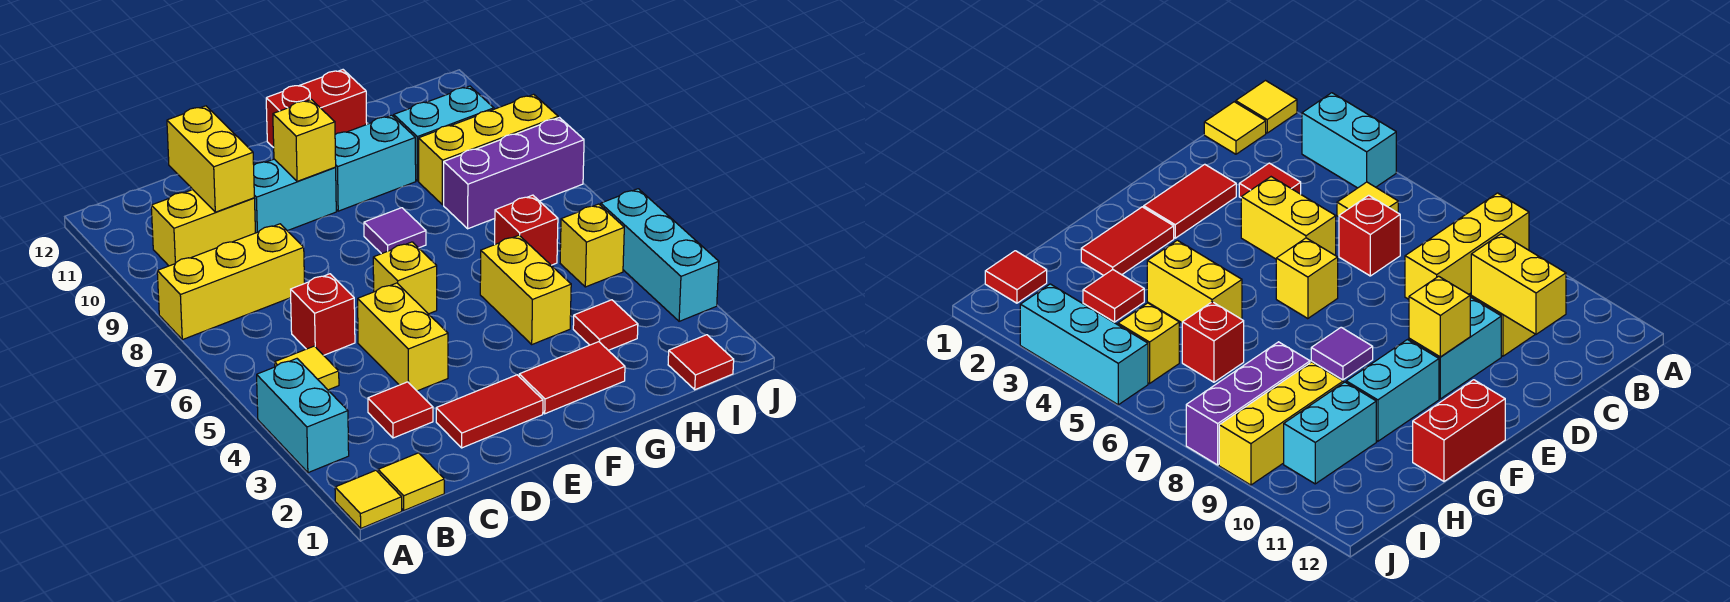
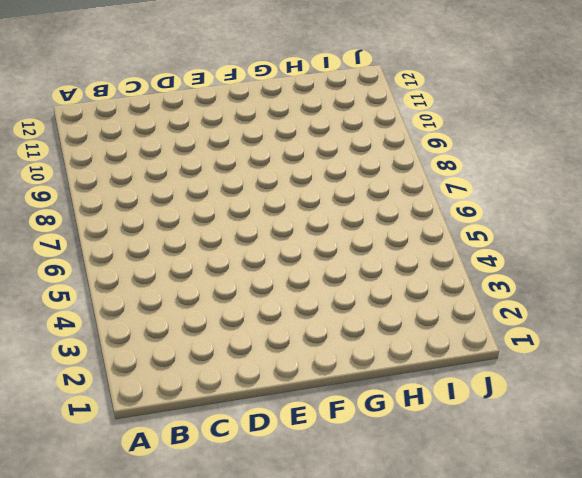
none -> yellow tile A1 level 1
none -> cyan brick A3:A4 level 1
none -> yellow brick A8:C8 level 1

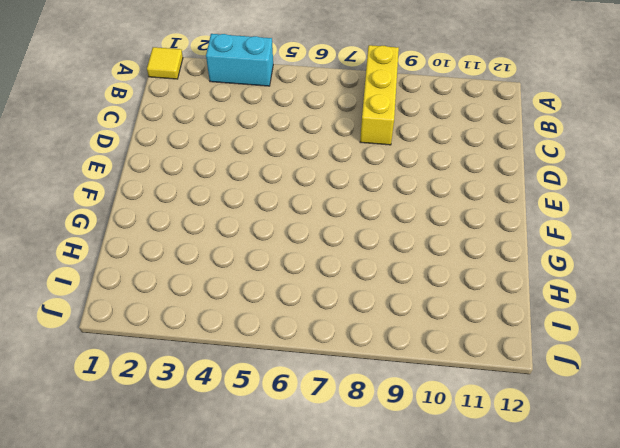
none -> yellow tile B1 level 1
none -> yellow tile B5 level 1
none -> yellow brick B10:C10 level 1

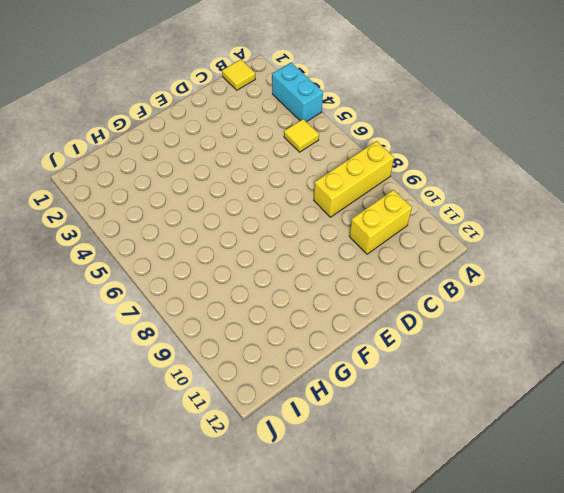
none -> yellow tile A1 level 1
none -> red tile C3 level 1
none -> red brick C6 level 1

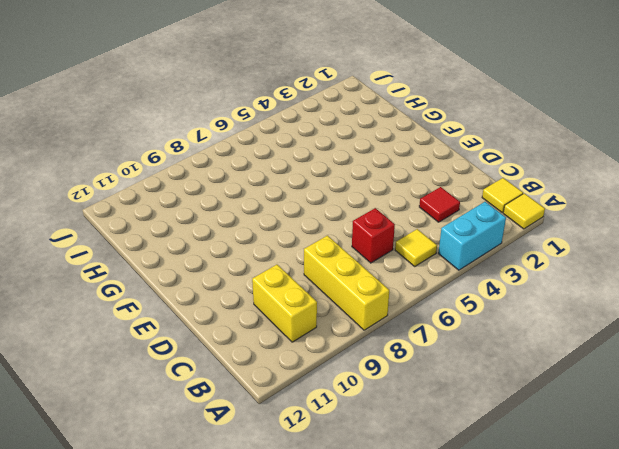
none -> red tile D2:E2 level 1
none -> yellow brick D4:D5 level 1
none -> cyan brick D10:E10 level 1

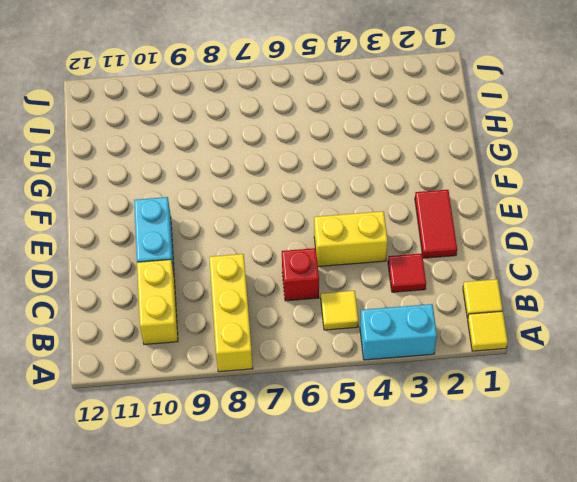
none -> yellow brick E6 level 1
none -> red tile F2:G2 level 1
none -> purple tile F8 level 1

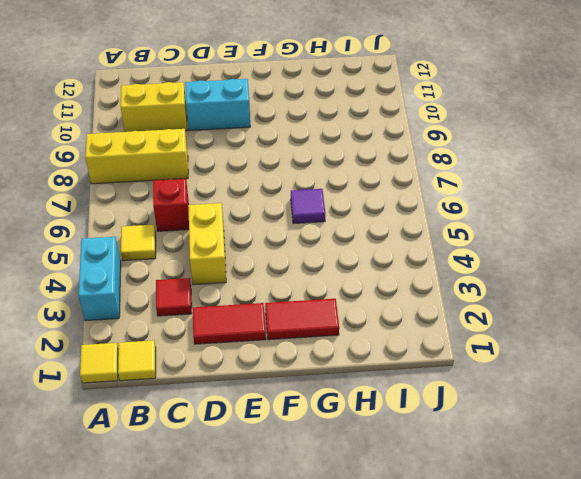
purple tile G6 level 1 -> purple tile F8 level 1
none -> yellow brick E6 level 1
none -> cyan brick F10:G10 level 1
none -> red brick F12:G12 level 1

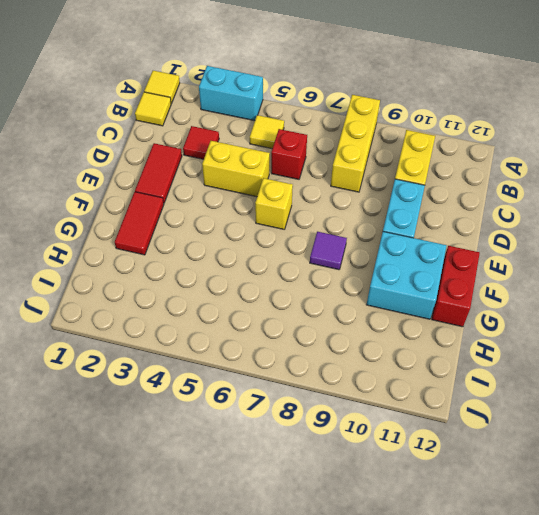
cyan brick F10:G11 level 1 -> cyan brick F10:G10 level 1
none -> yellow brick G4:G5 level 1
none -> red tile H3 level 1
none -> red brick H6 level 1

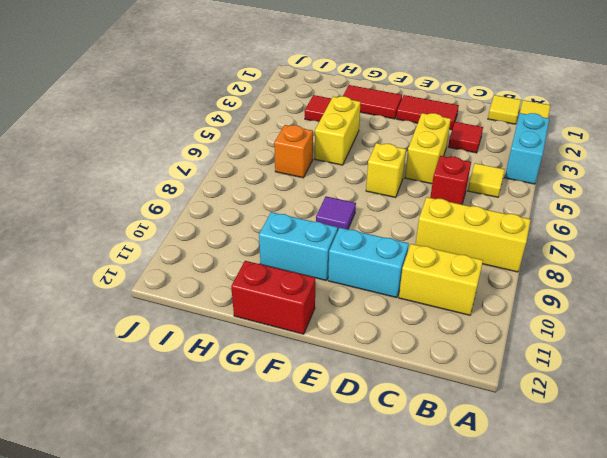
orange brick H6 level 1 -> red brick H6 level 1
none -> purple brick H8:J8 level 1
none -> yellow brick H9:J9 level 1
none -> cyan brick H10:I10 level 1

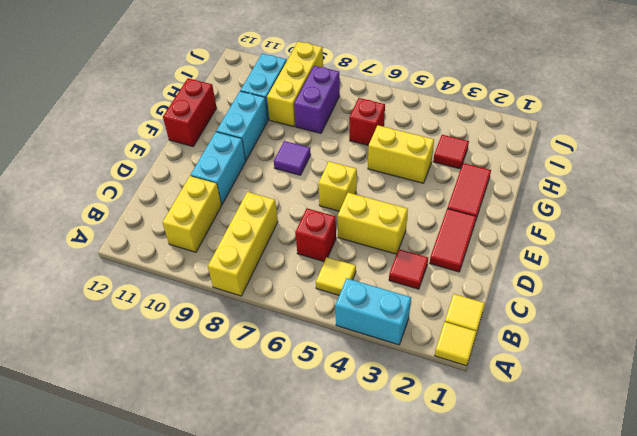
purple brick H8:I8 level 1 -> purple brick H8:J8 level 1
none -> red tile I1 level 1
none -> yellow brick I5 level 1
none -> cyan brick J3:J5 level 1

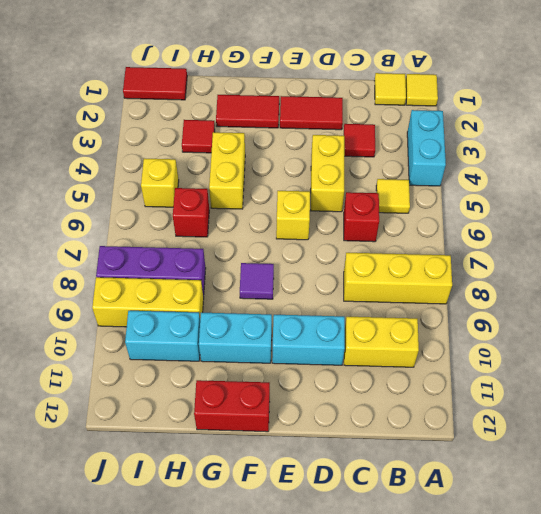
red tile I1:J1 level 1 -> red tile I1 level 1
none -> cyan brick J3:J5 level 1
none -> yellow brick C10:C11 level 2
none -> yellow brick E10 level 2

